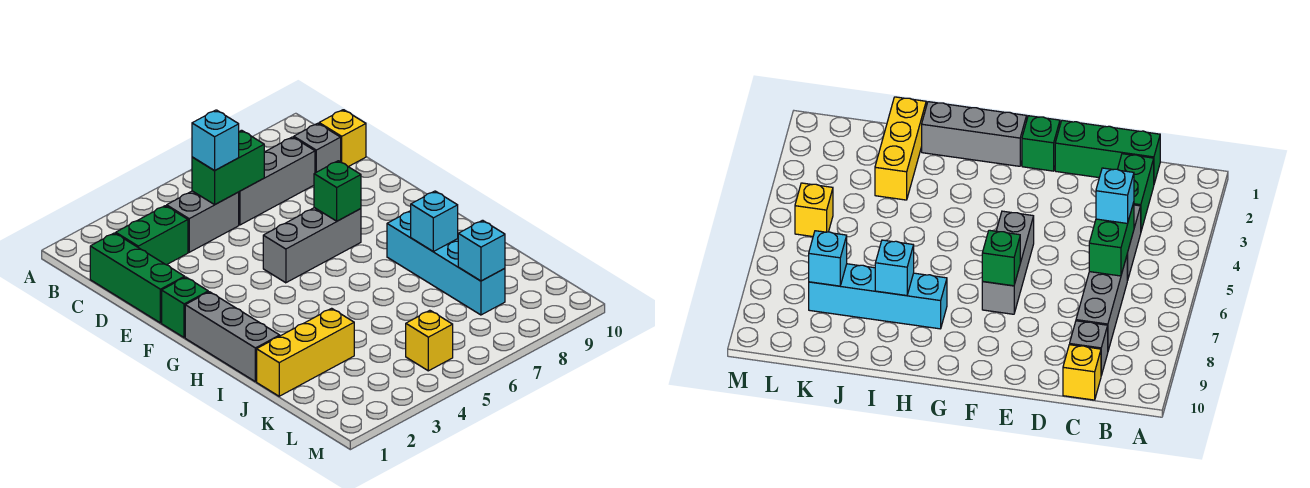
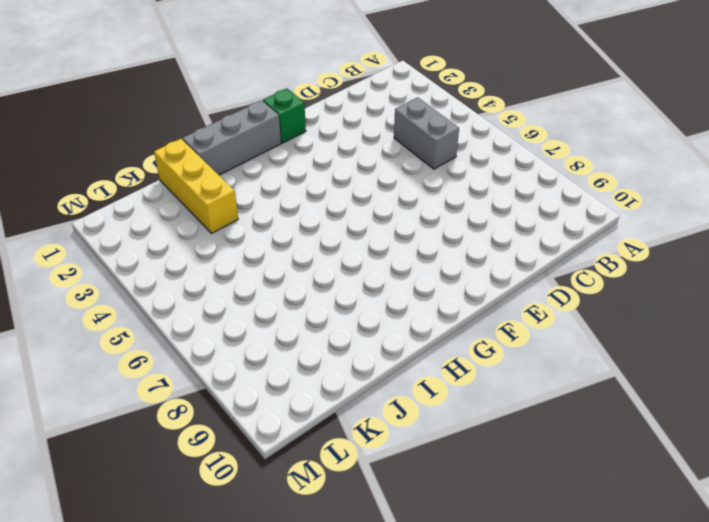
none -> green brick C1:E1 level 1
none -> green brick C2:C3 level 1
none -> grey brick C6:C8 level 1

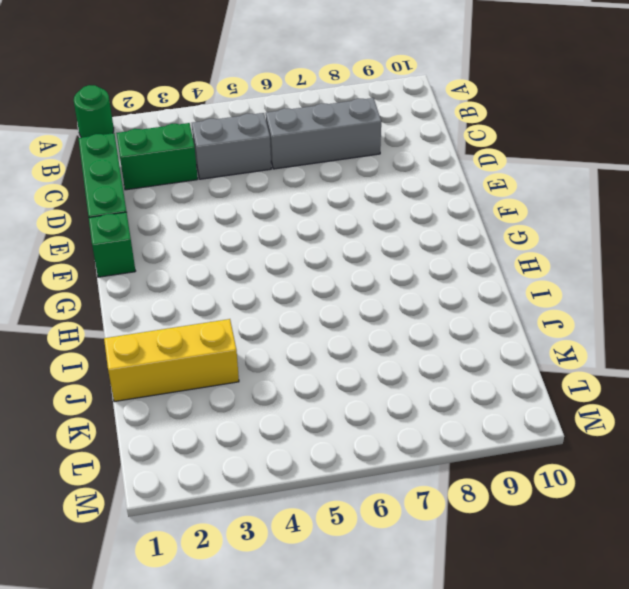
green round brick A1 level 1 -> none
none -> grey brick C9 level 1
none -> yellow brick C10 level 1
none -> grey brick F5:F7 level 1

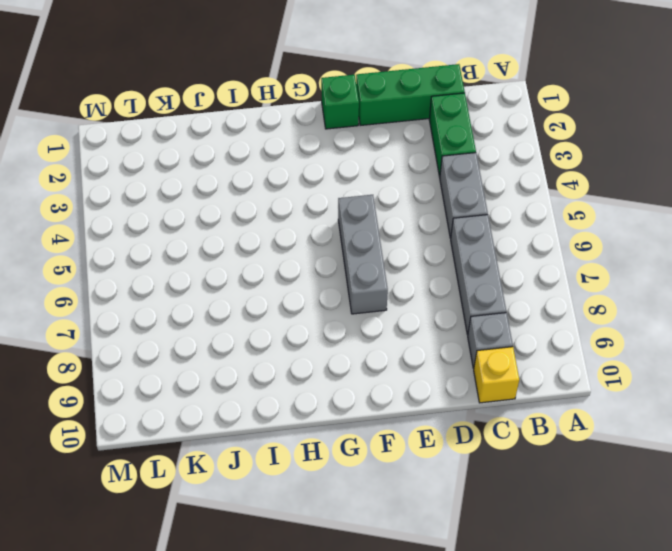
none -> grey brick G1:I1 level 1
none -> cyan brick H8:K8 level 1
none -> yellow brick J1:J3 level 1

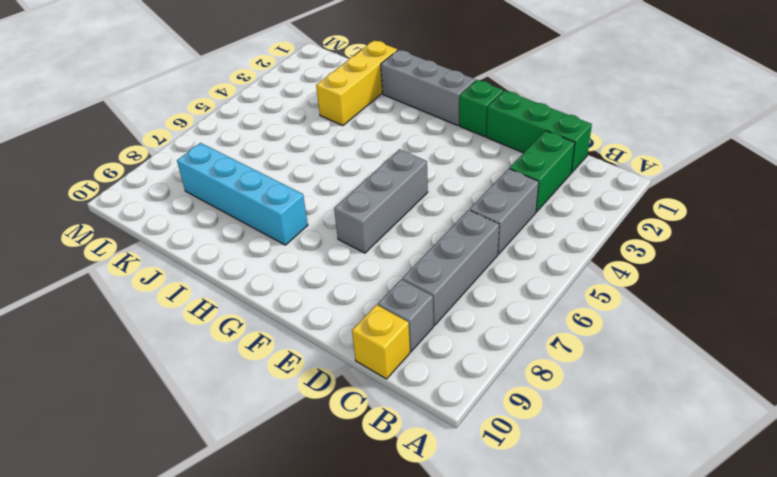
none -> yellow brick L5 level 1
none -> green brick C5:C6 level 2
none -> green brick F7 level 2

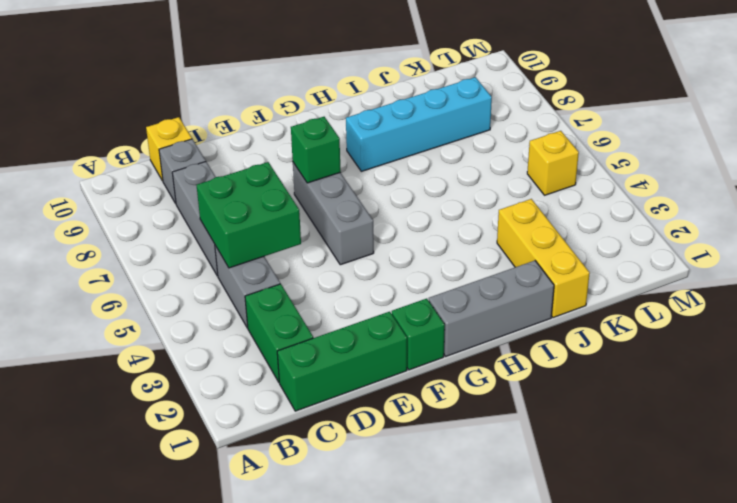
green brick C5:D6 level 2 -> green brick C5:C6 level 2
none -> cyan brick I8 level 2
none -> cyan brick K8 level 2
none -> cyan brick C5 level 3

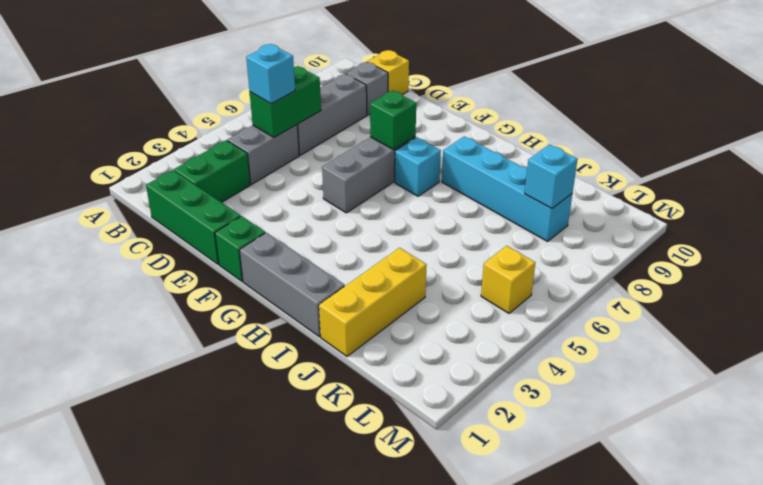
cyan brick G7 level 1 -> cyan brick I8 level 2

